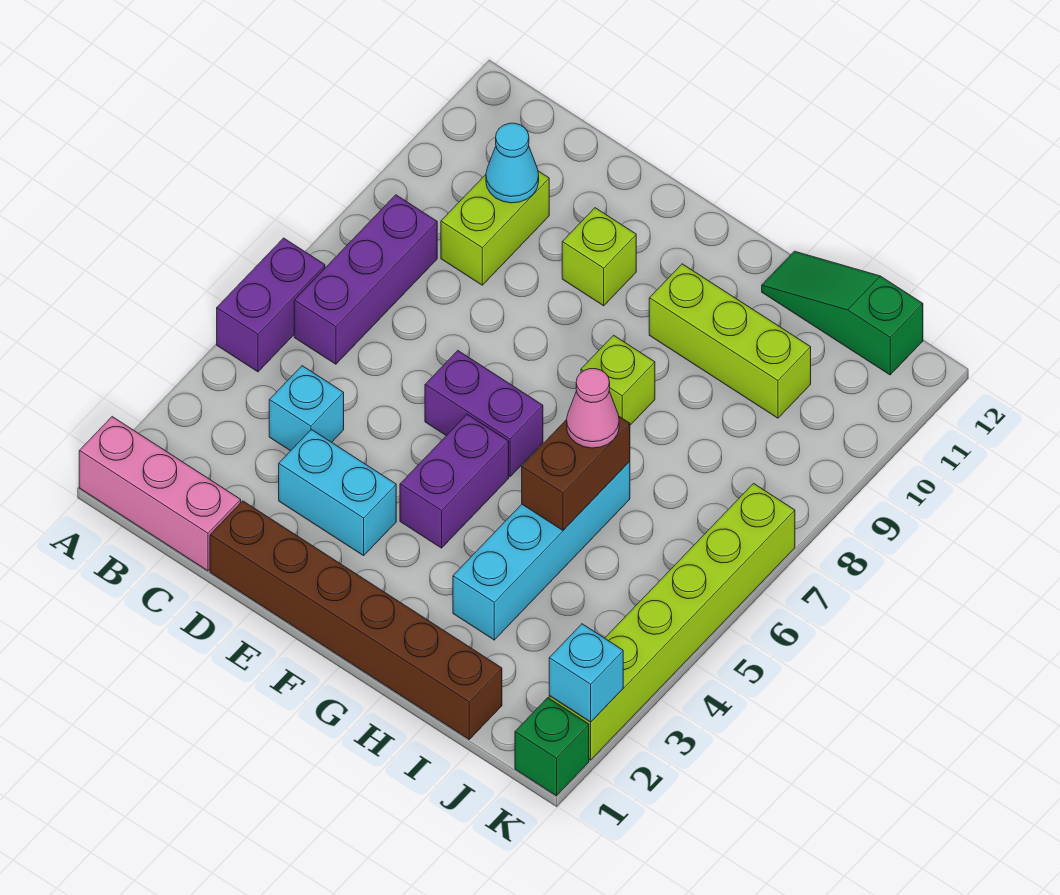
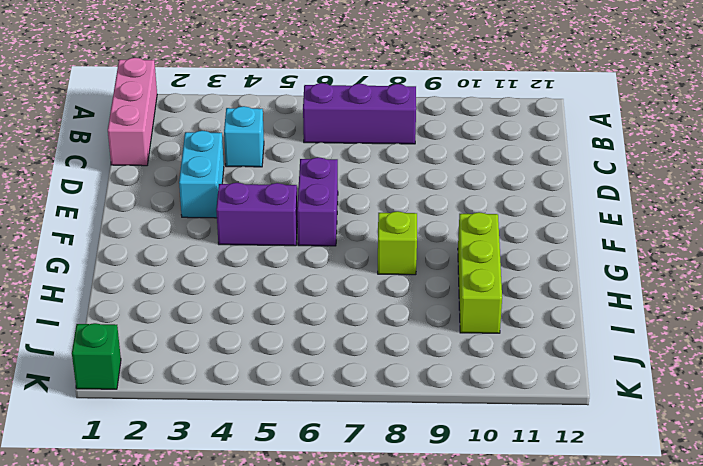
none -> purple brick A5:A6 level 1
none -> lime brick C9:C10 level 1
none -> brown brick D1:I1 level 1

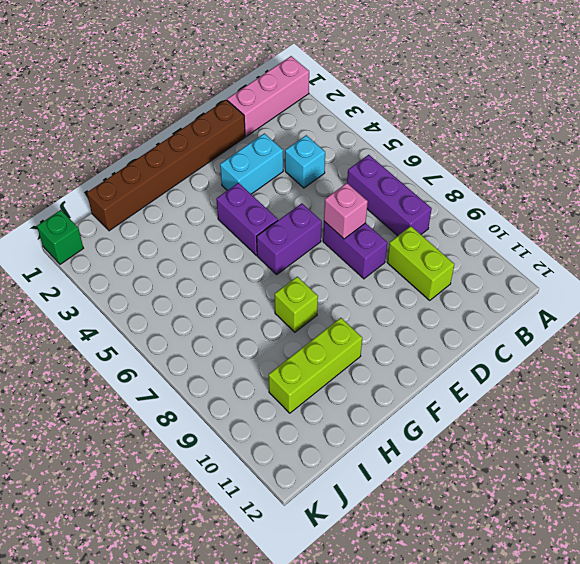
purple brick D7:D8 level 1 -> purple brick A5:A6 level 1
pink brick D7 level 2 -> none
none -> lime brick E10 level 1
none -> cyan brick H3:H6 level 1
none -> green slope H12:J12 level 1 top J

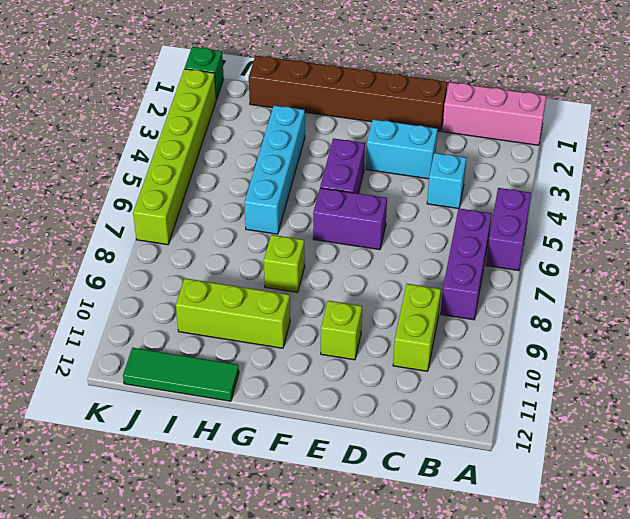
green tile H12:J12 level 1 -> green slope H12:J12 level 1 top J
none -> cyan cone C10 level 2
none -> brown brick H5:H6 level 2
none -> cyan brick K2 level 2

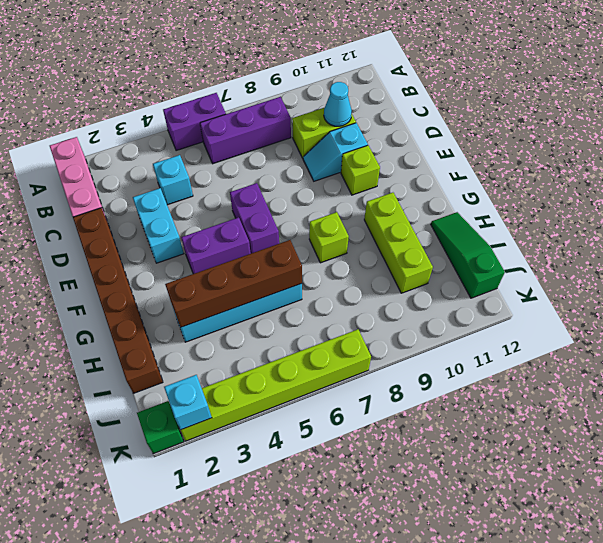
cyan slope D9:D10 level 1 top 10 -> none
brown brick H3:H6 level 2 -> brown brick H5:H6 level 2
none -> pink cone H6 level 3

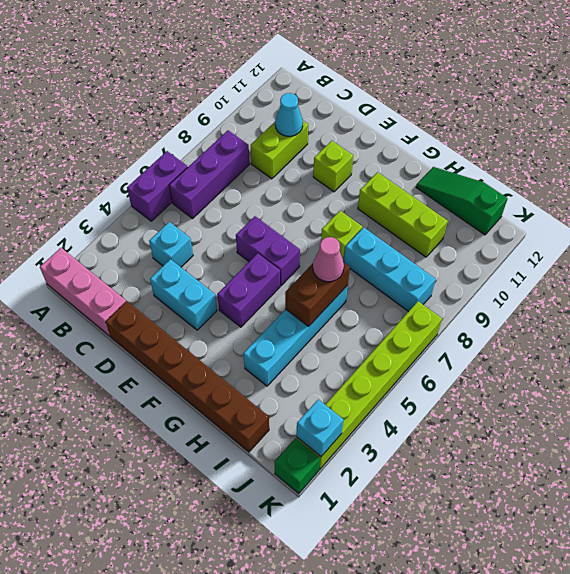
cyan brick H8:J8 level 1 -> none

